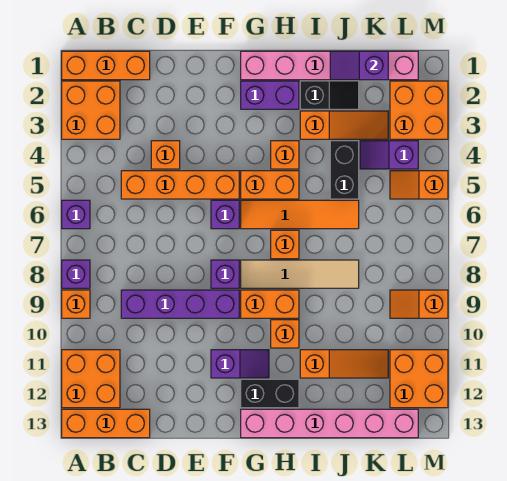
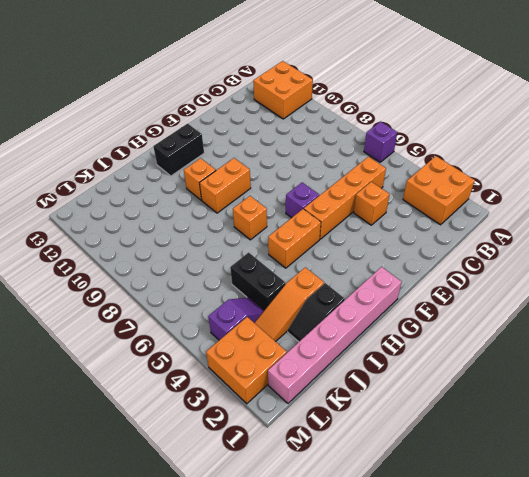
none -> orange brick A1:C1 level 1
none -> purple brick A8 level 1
none -> orange brick A9 level 1
none -> orange brick A13:C13 level 1

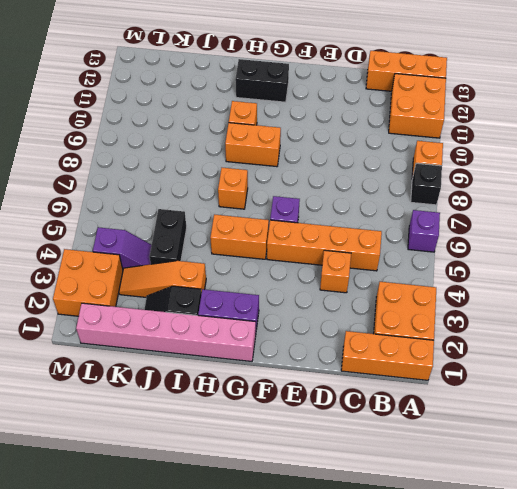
black brick A8 level 1 -> purple brick A8 level 1
none -> purple brick C9:F9 level 1
none -> purple brick F8 level 1
none -> purple slope F11:G11 level 1 top F
none -> orange tile G6:J6 level 1

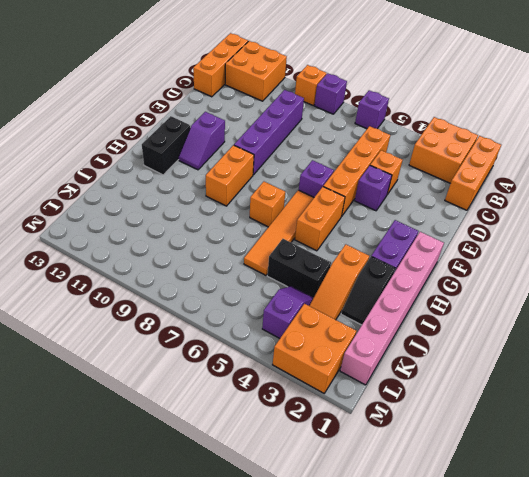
purple brick E4 level 1 -> purple brick F8 level 1
none -> tan tile G8:J8 level 1
none -> pink brick G13:L13 level 1
none -> orange brick H4 level 1
none -> orange brick H10 level 1

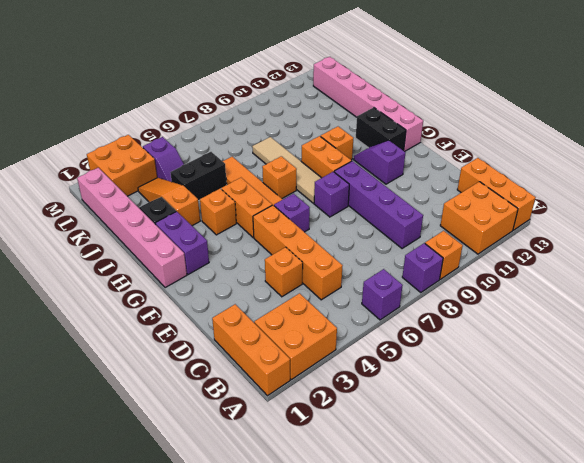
none -> orange slope I11:K11 level 1 top I
none -> orange slope L5:M5 level 1 top M
none -> orange slope L9:M9 level 1 top M
none -> orange brick L11:M12 level 1

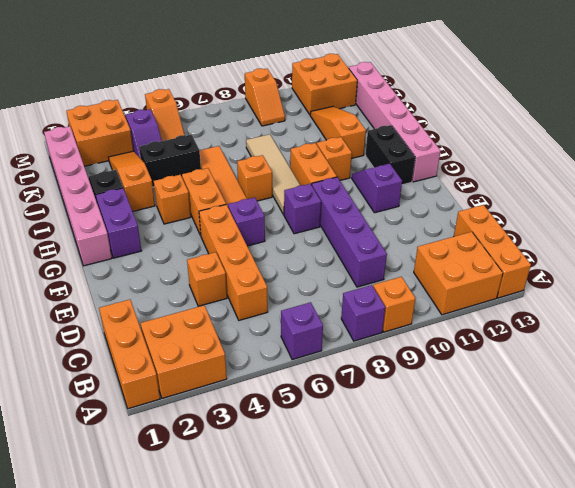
none -> purple slope J1:K1 level 2 top K

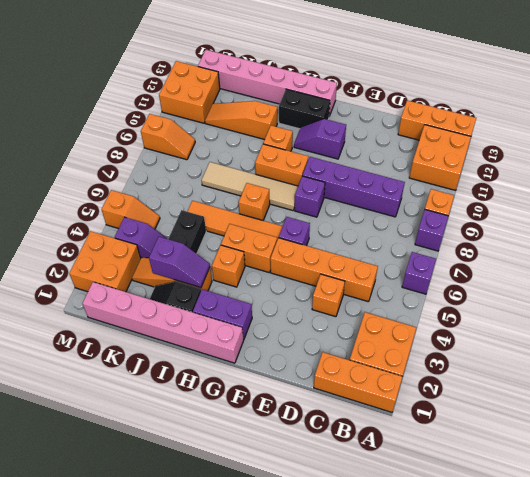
purple slope I3:J3 level 2 top J -> purple slope J1:K1 level 2 top K

